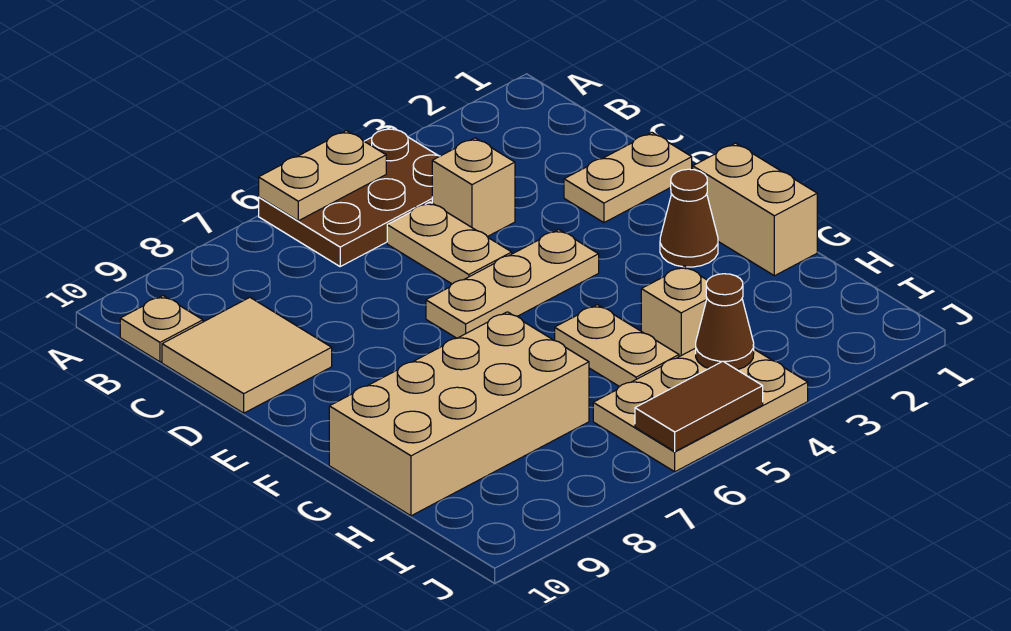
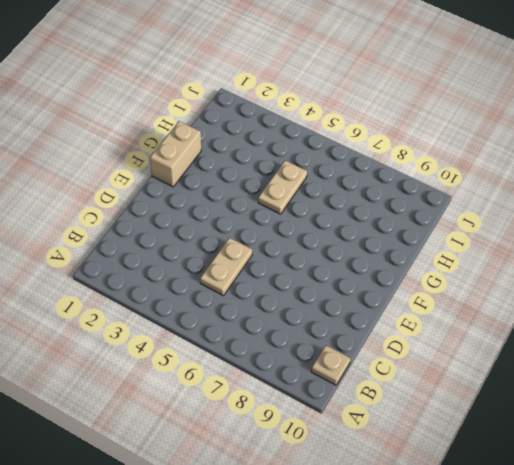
none -> brown plate A4:B6 level 1
none -> tan brick C4 level 1
none -> tan tile C9:D10 level 1

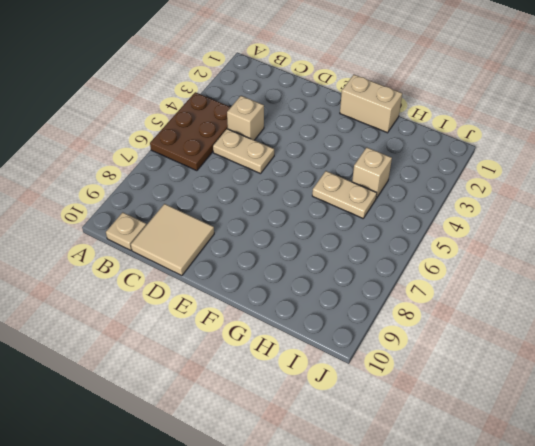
none -> tan plate D1:D2 level 1
none -> tan plate E4:E6 level 1
none -> brown cone F2 level 1

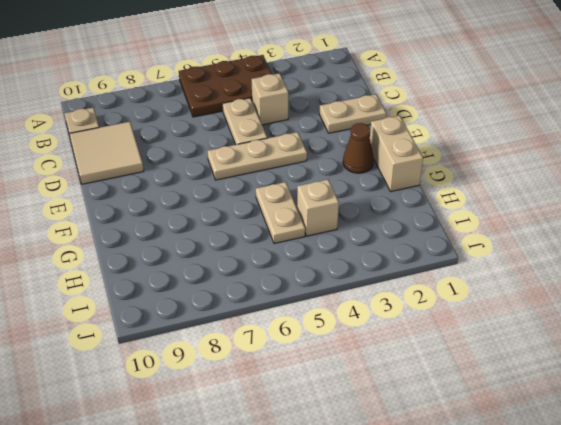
none -> tan brick G7:H10 level 1
none -> tan plate I4:J6 level 1
none -> tan plate A5:A6 level 2

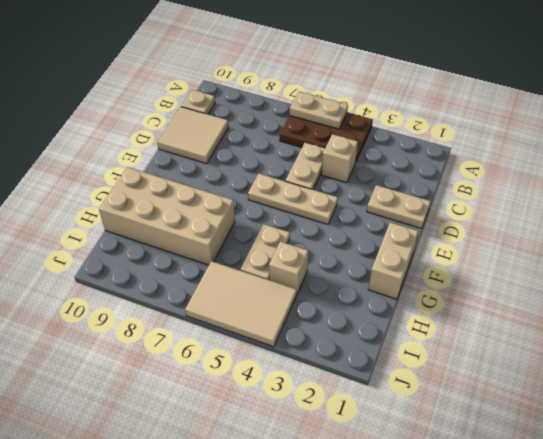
tan tile I4:J6 level 1 -> tan plate I4:J6 level 1
none -> brown cone F2 level 1
none -> brown cone I4 level 2
none -> brown tile J5:J6 level 2

